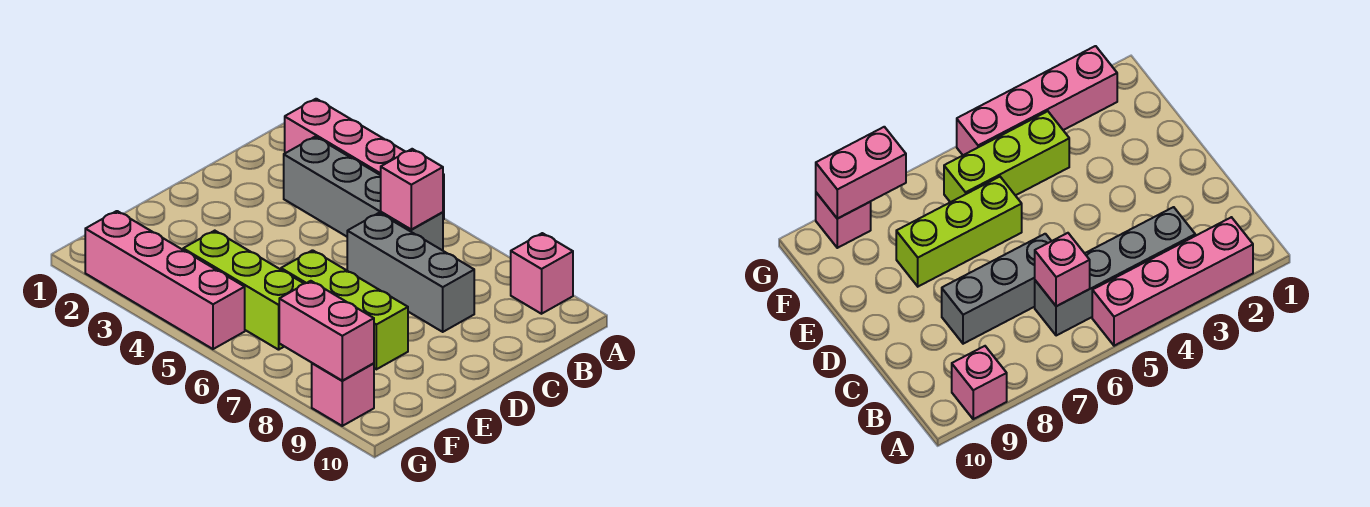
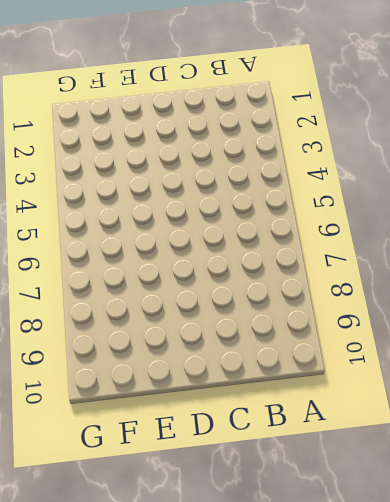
none -> pink brick A2:A5 level 1
none -> pink brick A9 level 1

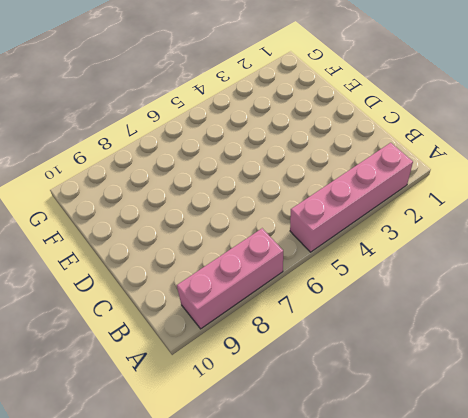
pink brick A7:A9 level 1 -> pink brick A9 level 1
none -> grey brick B3:B6 level 1
none -> grey brick C6:C8 level 1

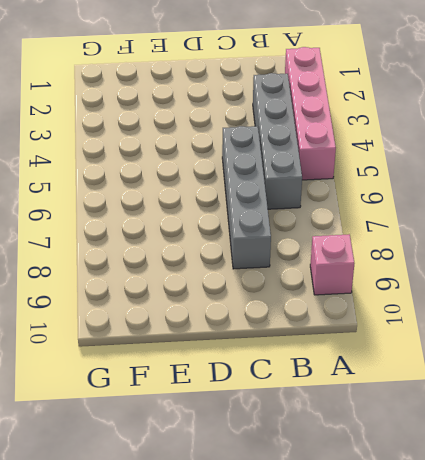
grey brick C5:C8 level 1 -> grey brick C6:C8 level 1
none -> lime brick E6:E8 level 1
none -> lime brick F4:F6 level 1

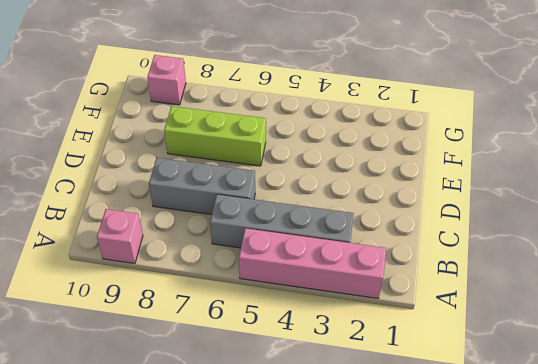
none -> lime brick F4:F6 level 1
none -> pink brick G2:G5 level 1

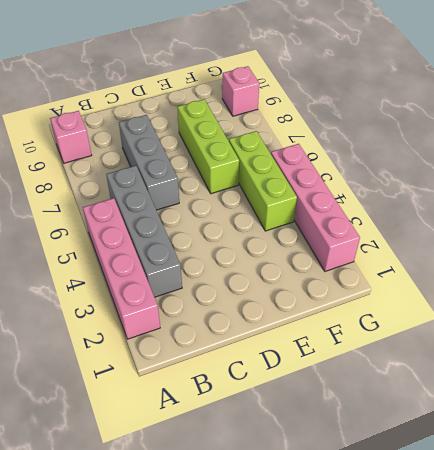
none -> pink brick B6 level 2
none -> pink brick G8:G9 level 2

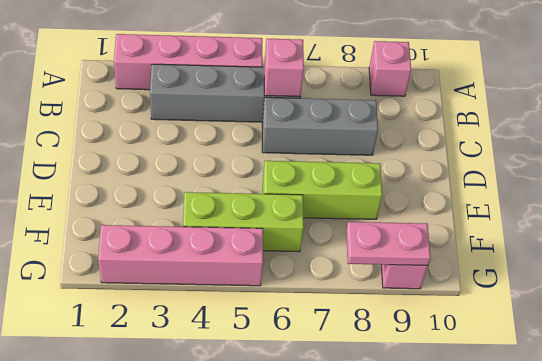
pink plate G8:G9 level 2 -> pink brick G8:G9 level 2

